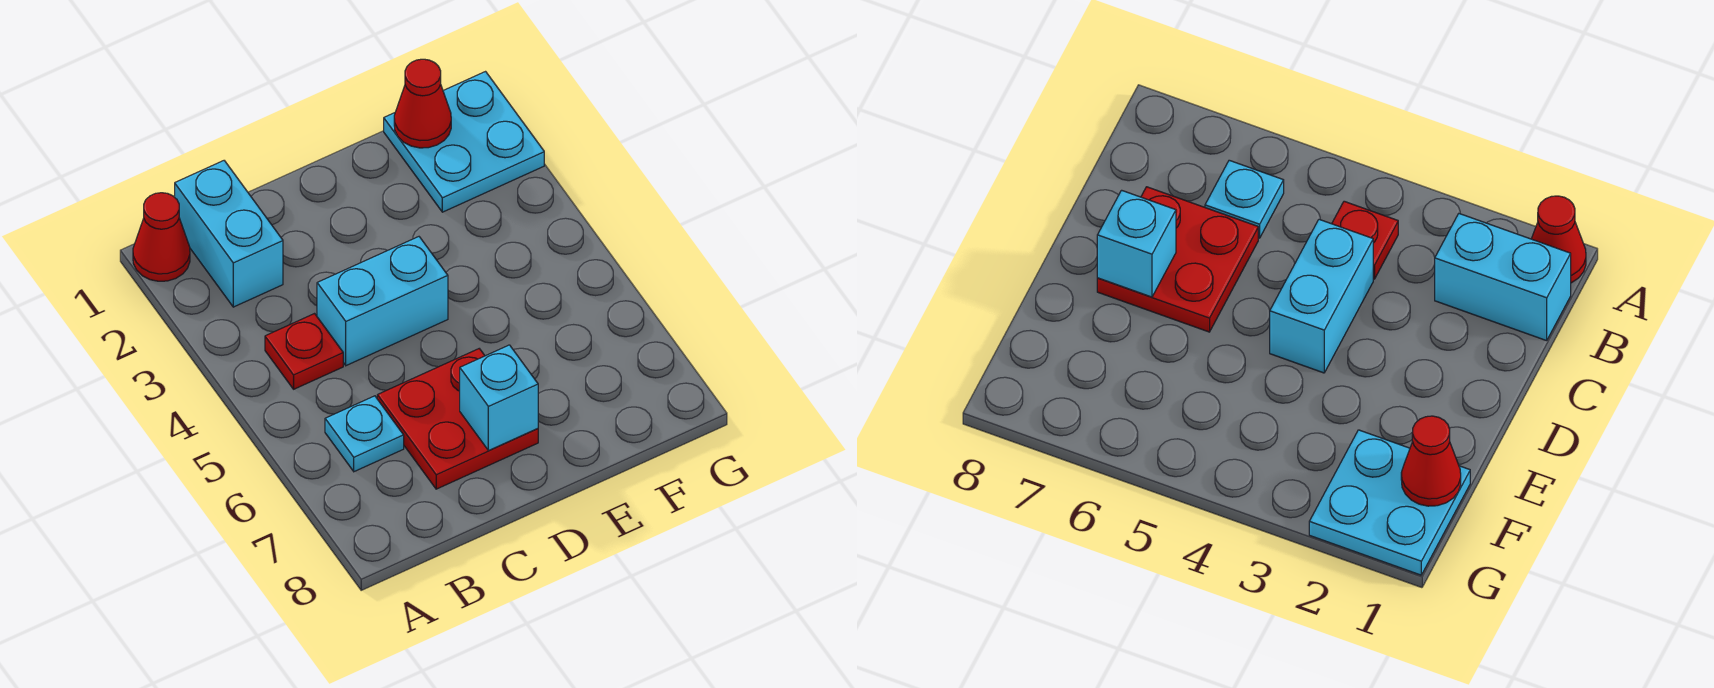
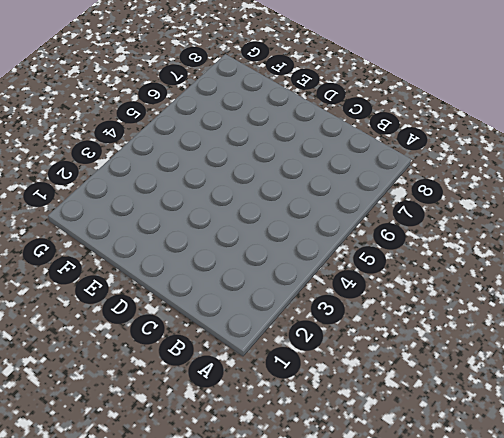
none -> red cone A1 level 1
none -> cyan brick B1:B2 level 1

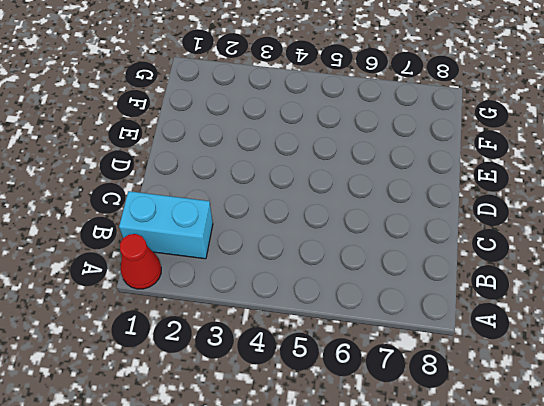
none -> red plate B4 level 1
none -> cyan plate B6 level 1

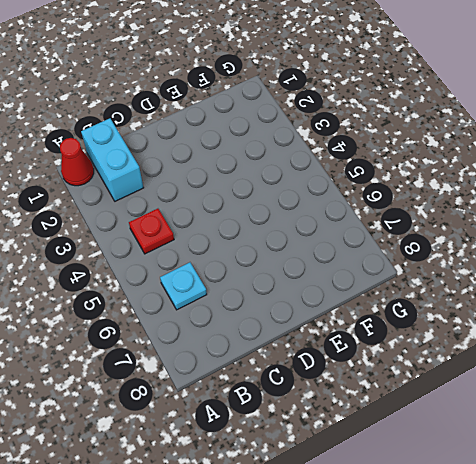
none -> cyan brick C4:D4 level 1
none -> red plate C6:D7 level 1

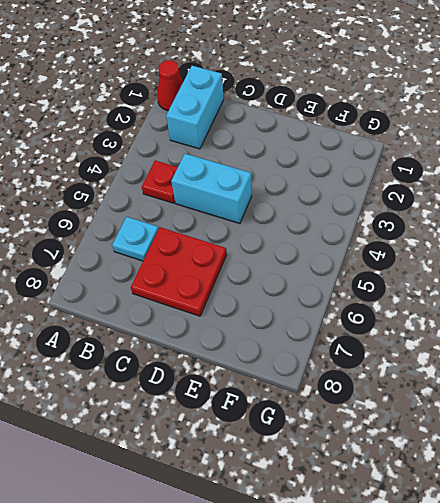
none -> cyan plate F1:G2 level 1
none -> cyan brick D7 level 2

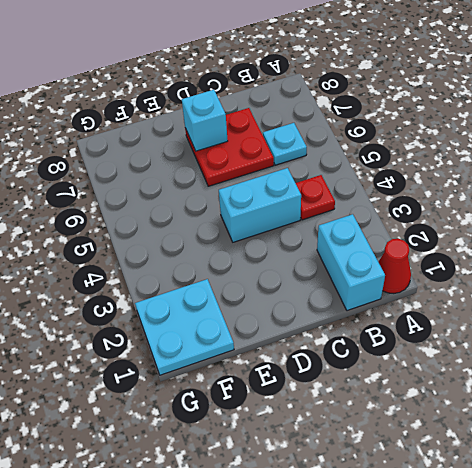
none -> red cone F1 level 2

